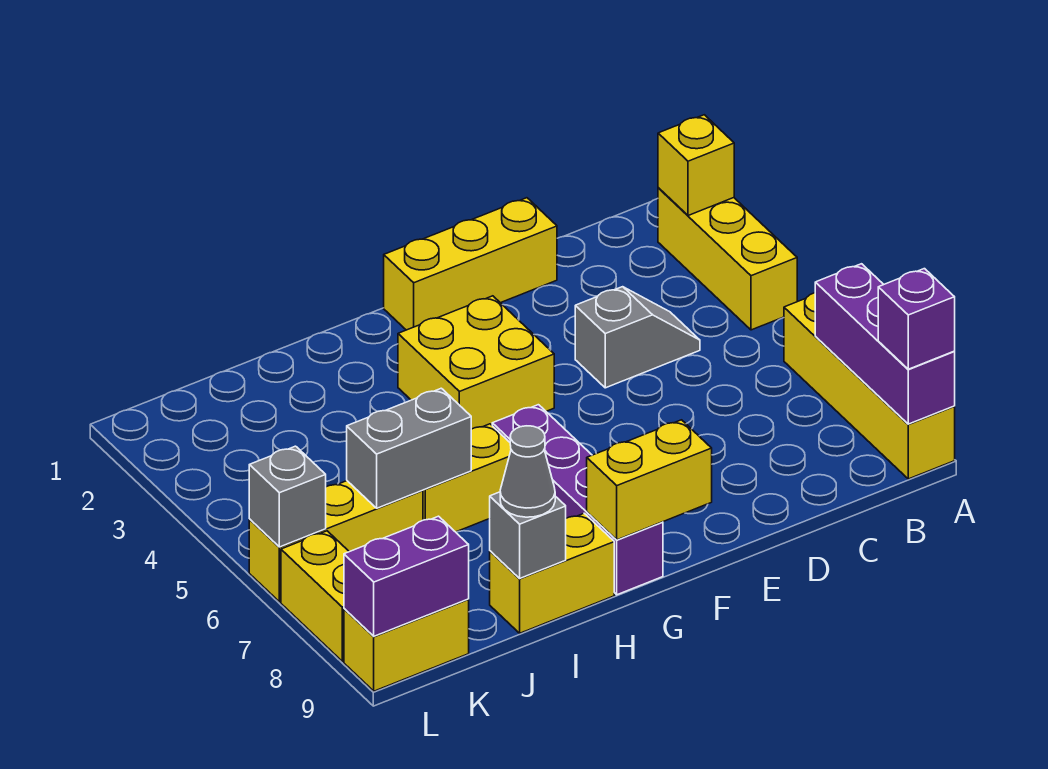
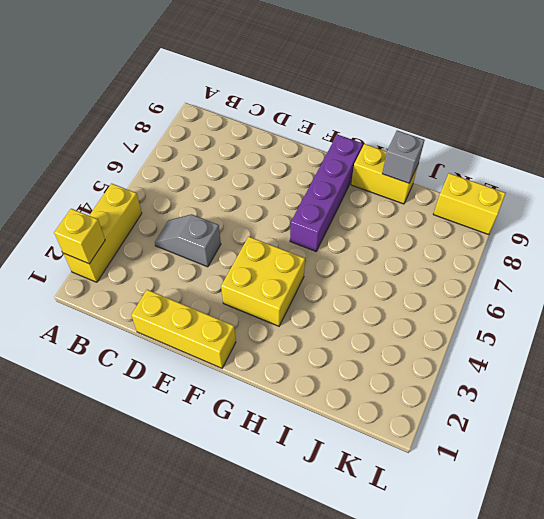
none -> yellow brick A6:A9 level 1
none -> yellow brick H6:I6 level 1
none -> yellow brick J6:L6 level 1

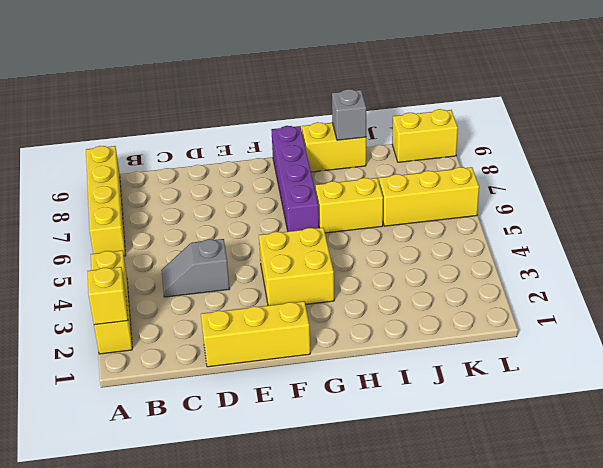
none -> yellow brick L7:L8 level 1
none -> purple brick A7:A9 level 2
none -> yellow brick F9:G9 level 2

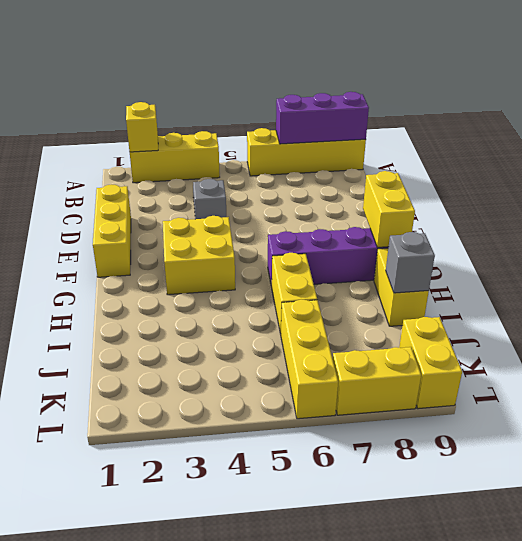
none -> grey brick I6:J6 level 2
none -> purple brick K9:L9 level 2
none -> grey brick L6 level 2

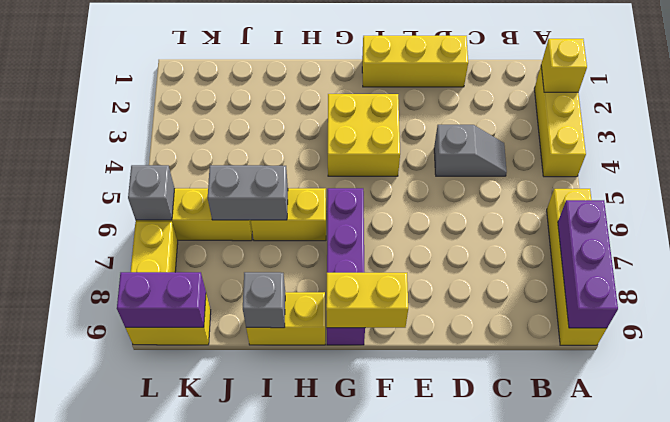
none -> purple brick A9 level 3
none -> grey cone I9 level 3

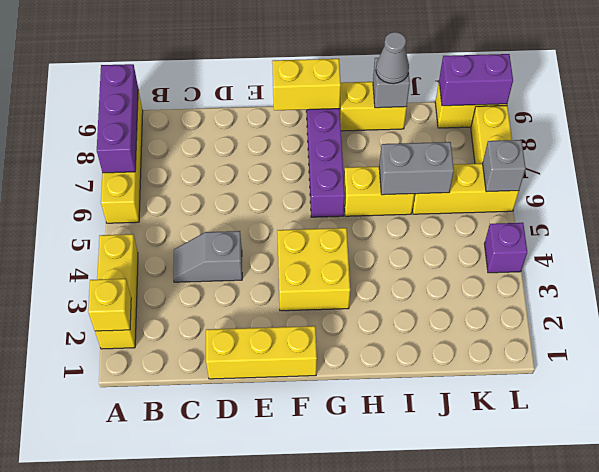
purple brick L4 level 1 -> purple brick A9 level 3

